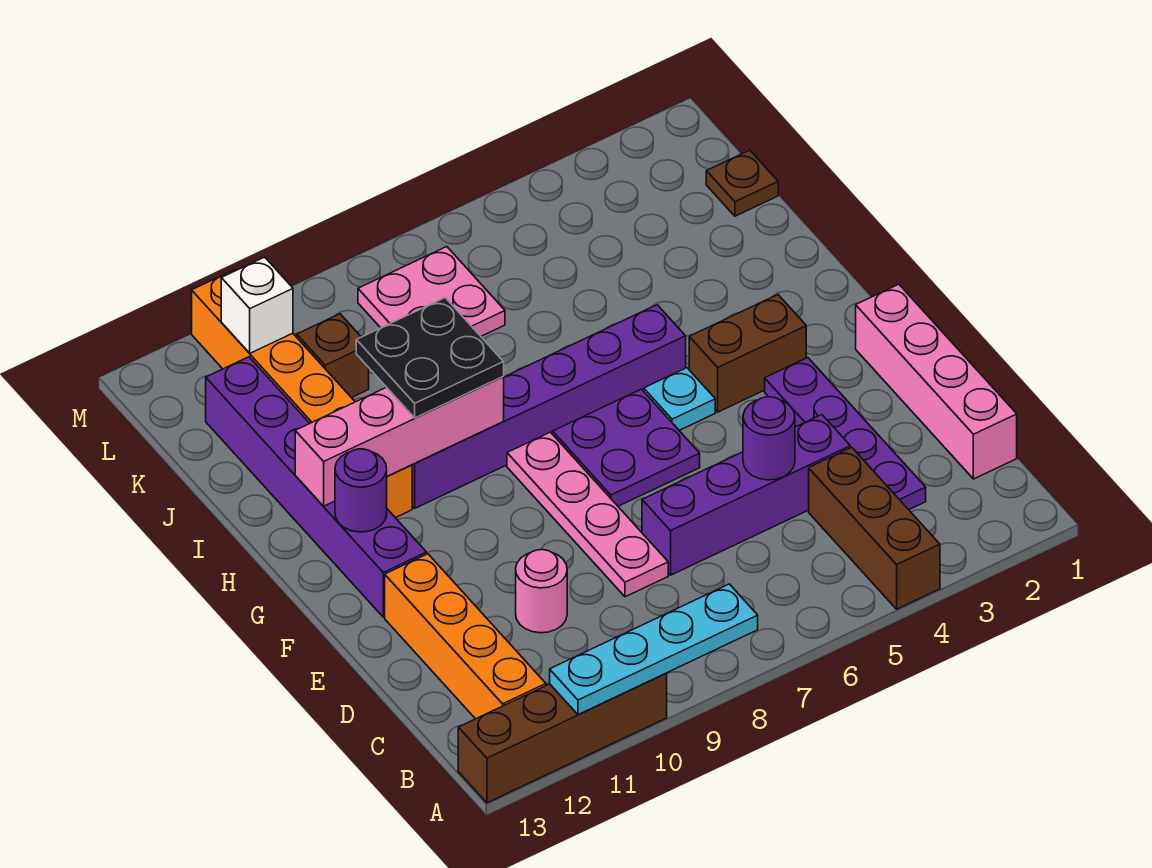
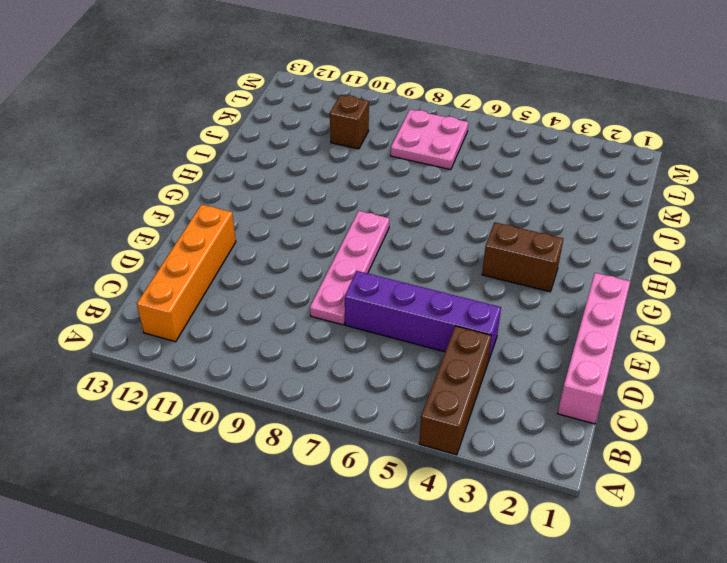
none -> brown brick A10:A13 level 1
none -> purple plate C3:F3 level 1
none -> pink round brick D10 level 1

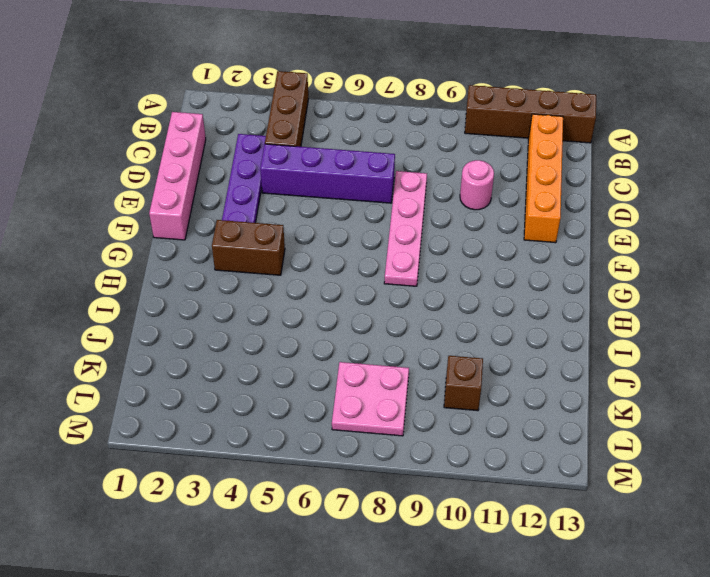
none -> purple plate F6:G7 level 1
none -> purple brick F12:K12 level 1
none -> cyan plate G5 level 1

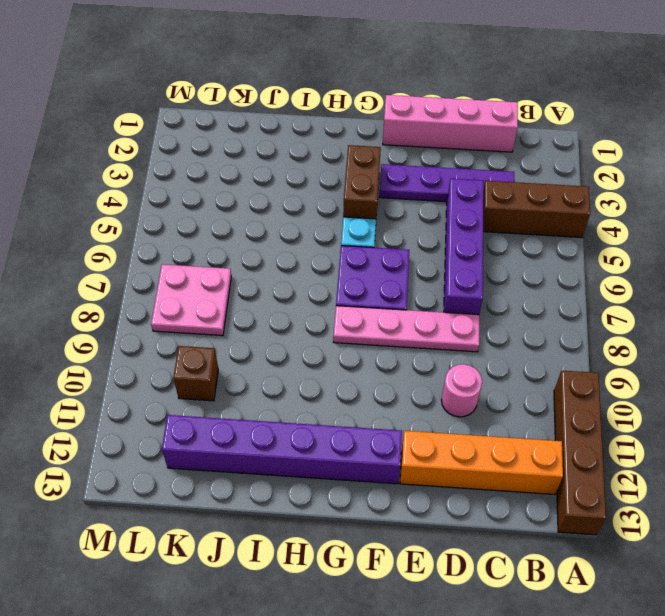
none -> purple brick H5:H10 level 1
none -> orange brick H11:M11 level 1
none -> brown plate K1 level 1

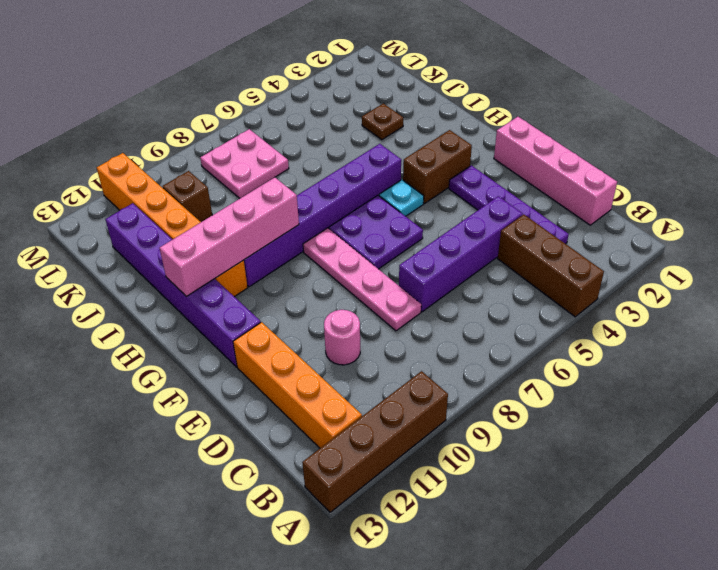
brown plate J3 level 1 -> brown plate K1 level 1
none -> cyan plate A8:A11 level 2
none -> purple round brick D5 level 2
none -> purple round brick G12 level 2

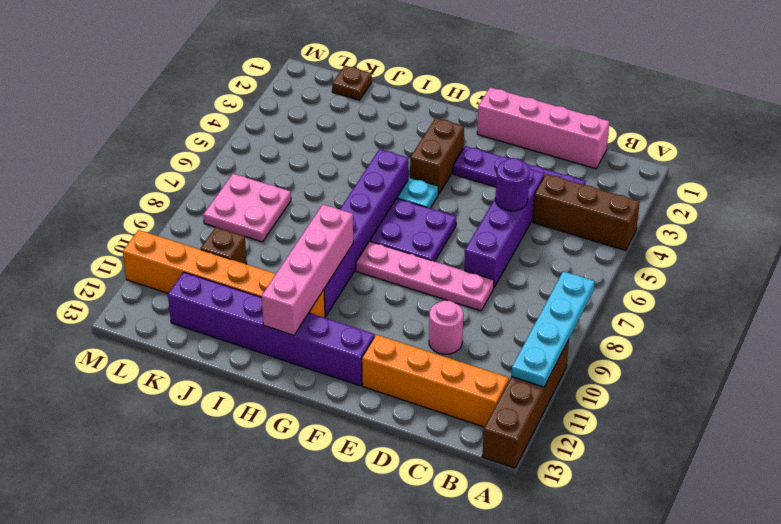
none -> purple round brick G12 level 2
none -> white brick L11 level 2
none -> black plate H9:I10 level 3

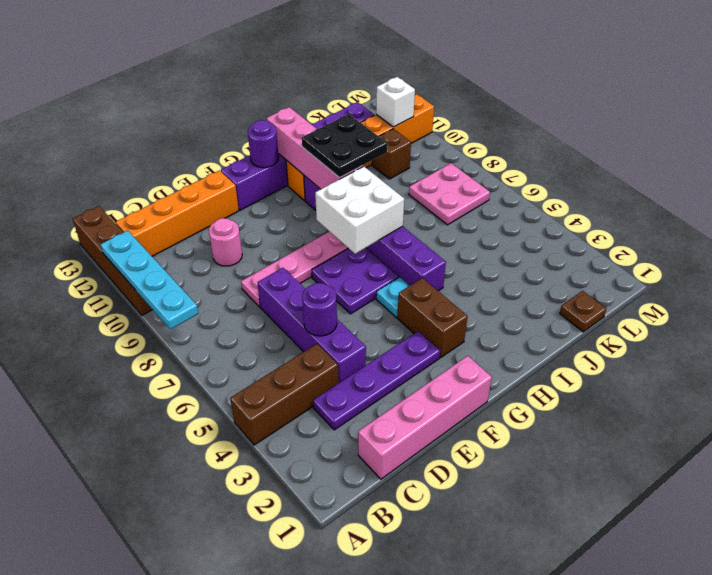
white brick G7:H8 level 2 -> none

